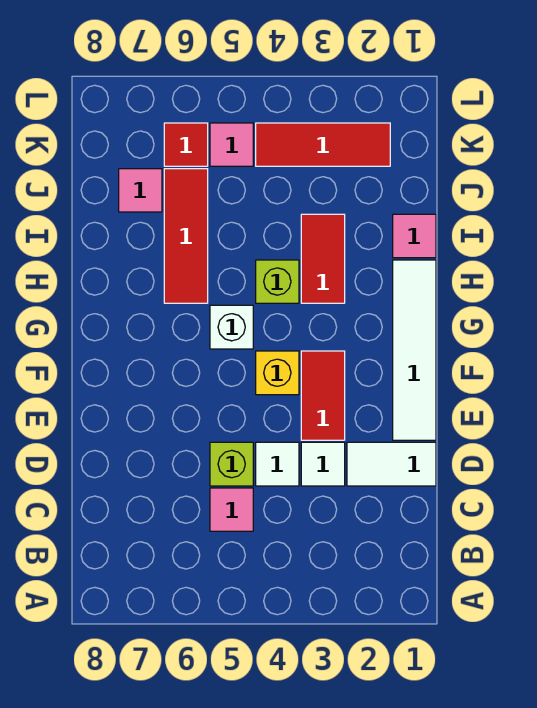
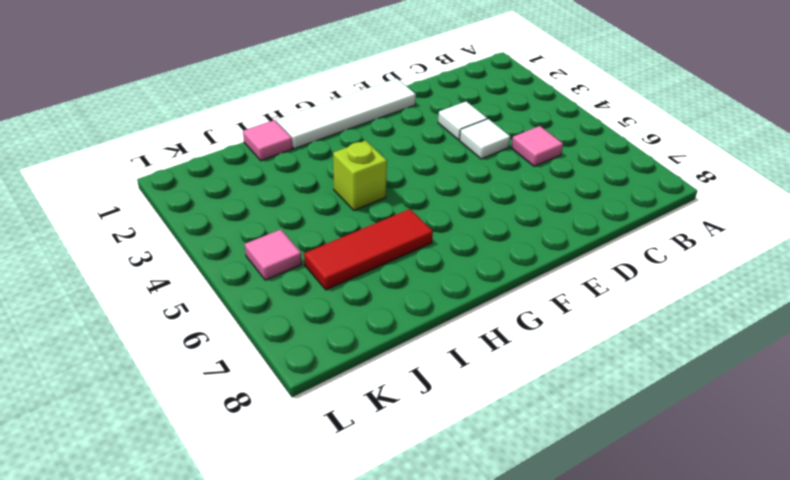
none -> white tile D1:D2 level 1
none -> lime brick D5 level 1
none -> red tile E3:F3 level 1

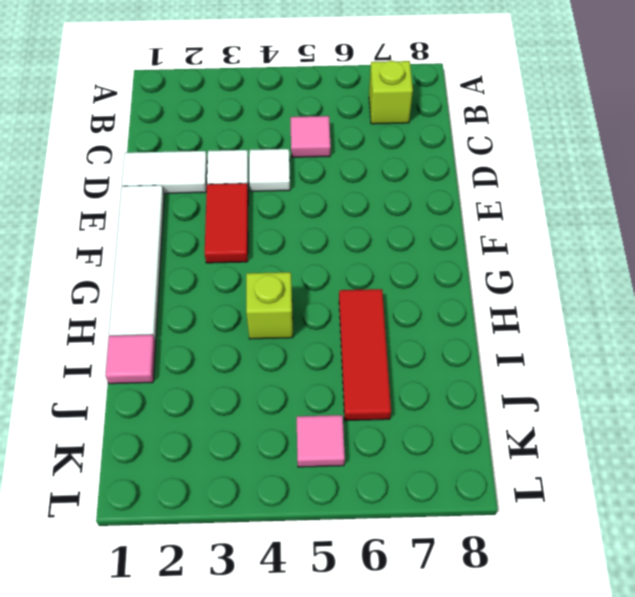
lime brick B7 level 1 -> lime brick D5 level 1
none -> yellow brick F4 level 1
none -> white brick G5 level 1
none -> red tile H3:I3 level 1

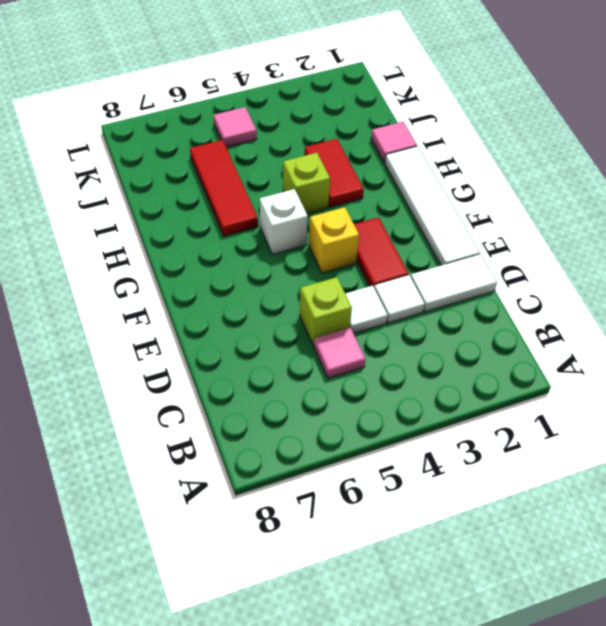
none -> pink tile J7 level 1
none -> red tile K2:K4 level 1
none -> red tile K6 level 1

